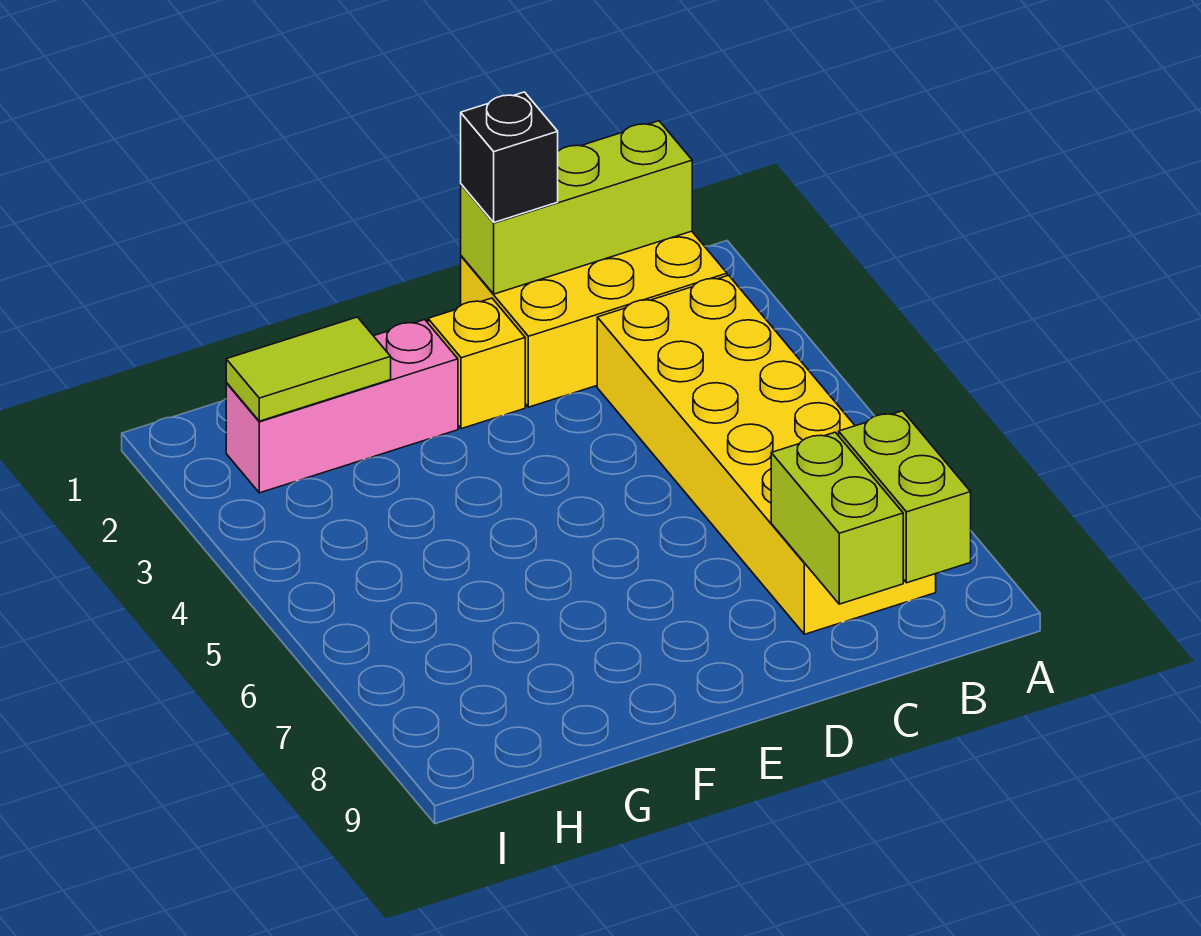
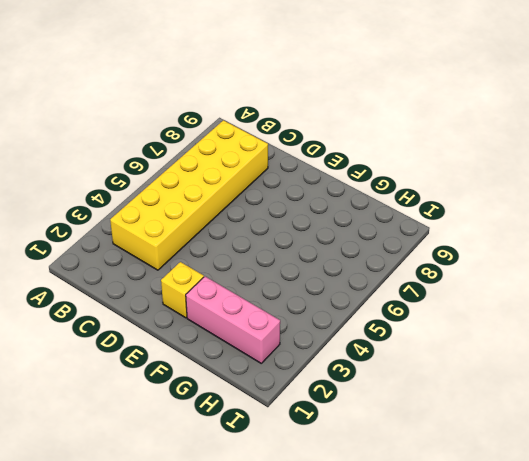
none -> yellow brick B1:D2 level 1
none -> lime brick B1:D1 level 2

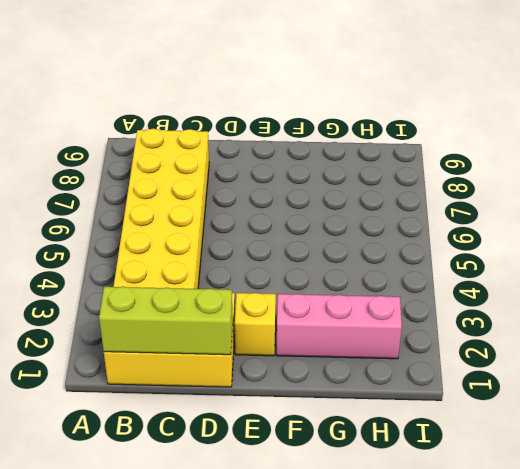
none -> lime brick B8:B9 level 2
none -> lime brick C8:C9 level 2

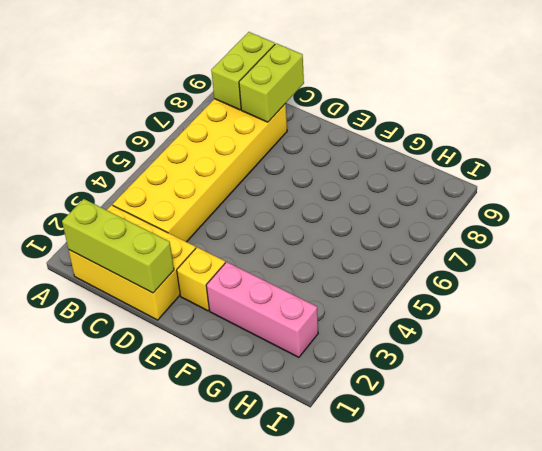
none -> lime tile G2:H2 level 2
none -> black brick D1 level 3

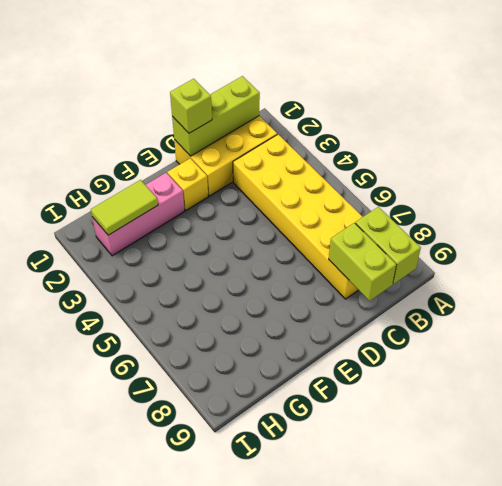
lime brick D1 level 3 -> black brick D1 level 3

